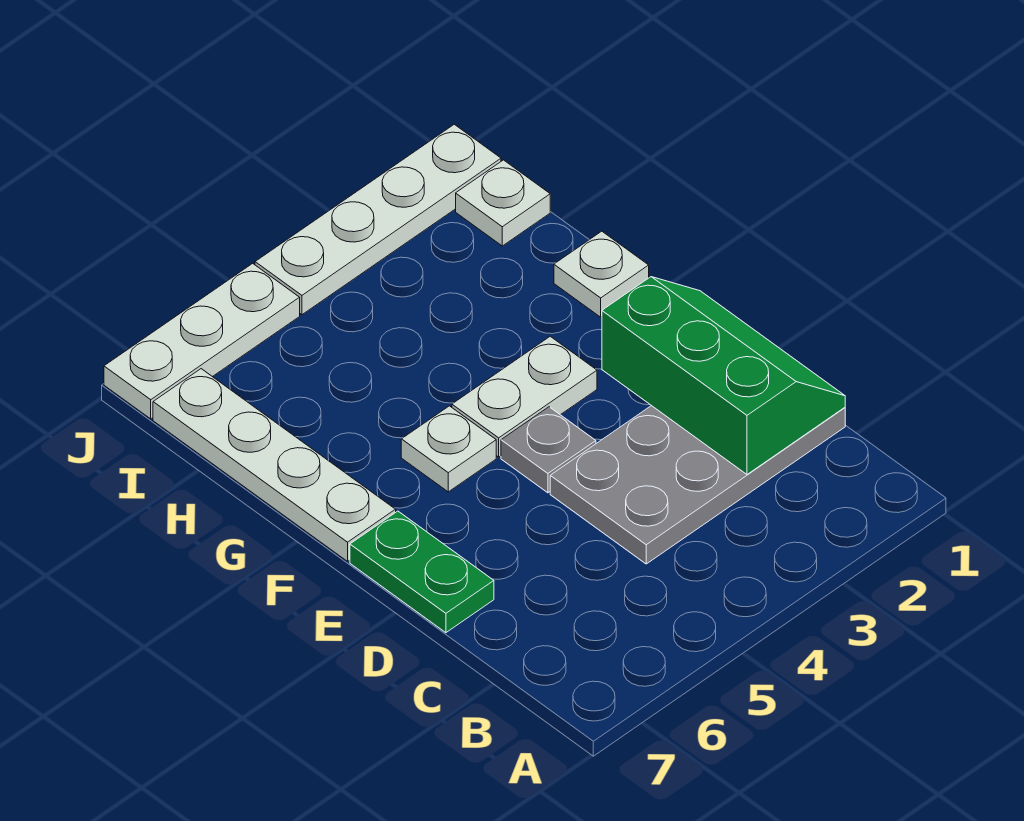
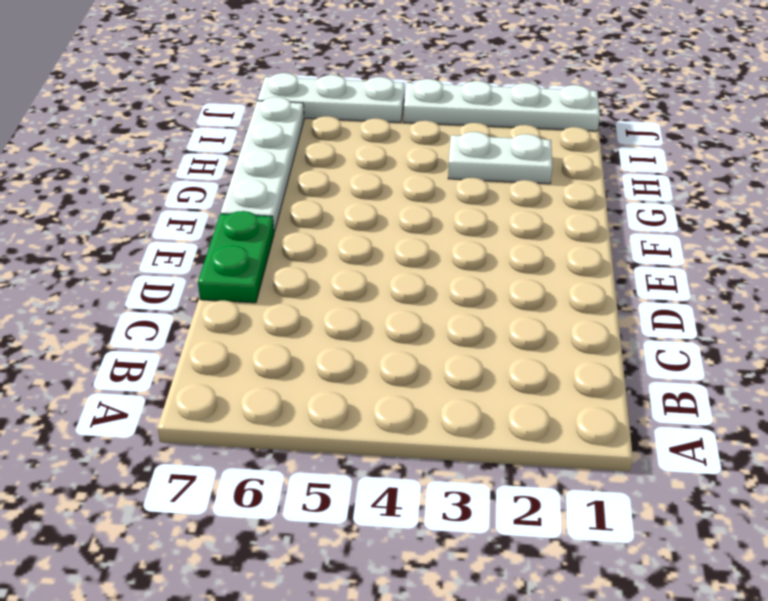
white plate H2:H3 level 1 -> white plate F3:F4 level 1
none -> grey plate C1:D4 level 1
none -> grey plate E4 level 1

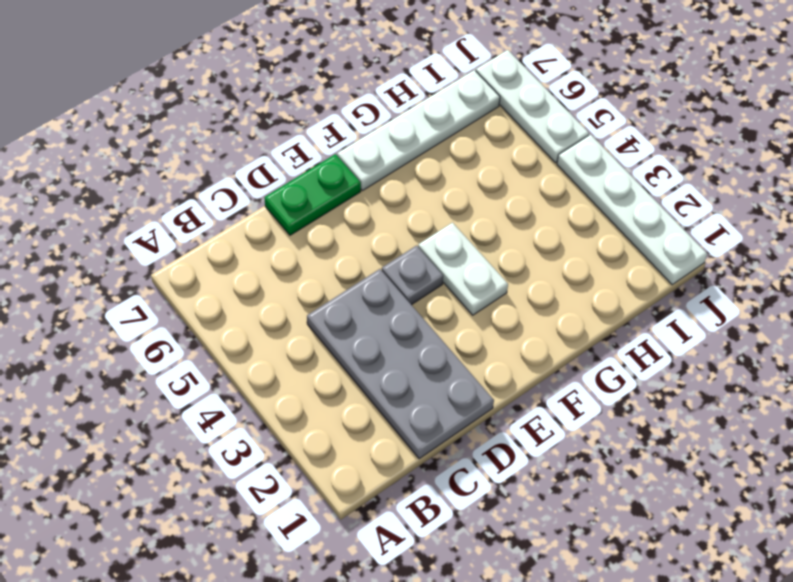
none -> white plate F5 level 1
none -> white plate G1 level 1

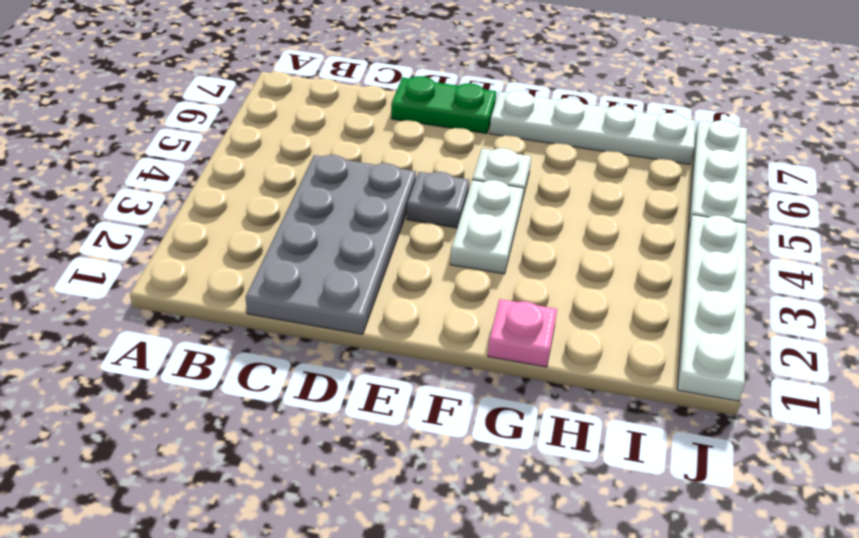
pink plate G1 level 1 -> white plate G1 level 1
none -> white plate I1 level 1
none -> green slope C1:E2 level 2 top 2

